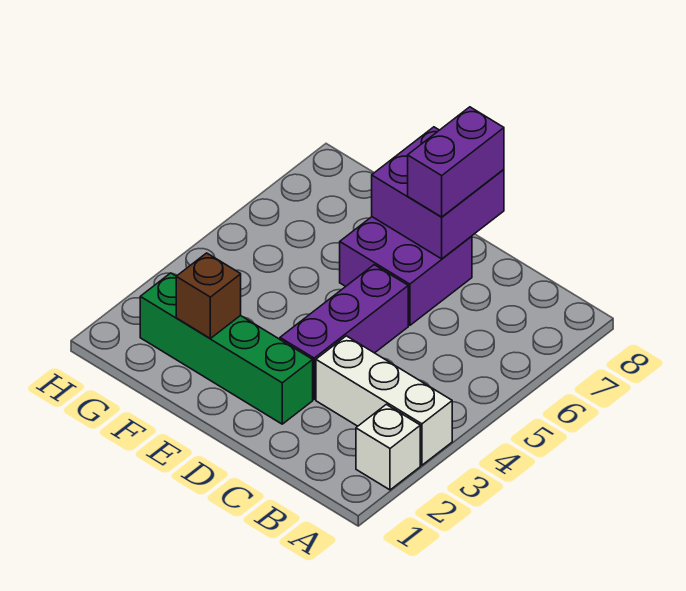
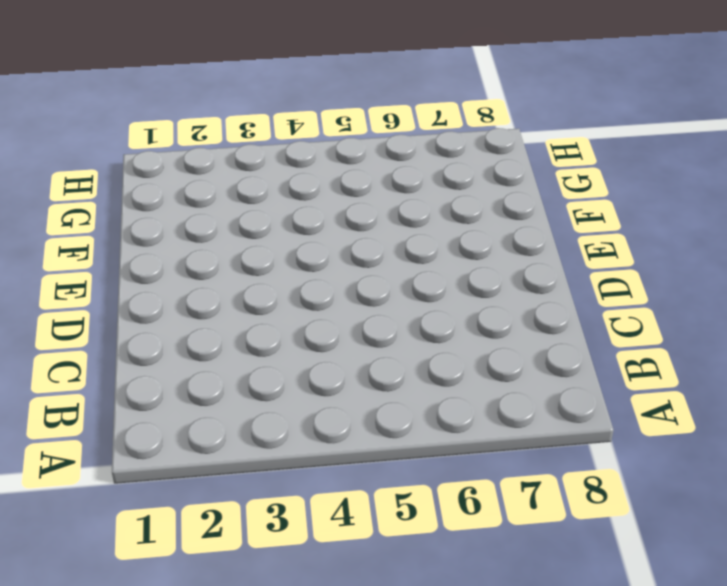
none -> white brick A2 level 1
none -> white brick A3:C3 level 1

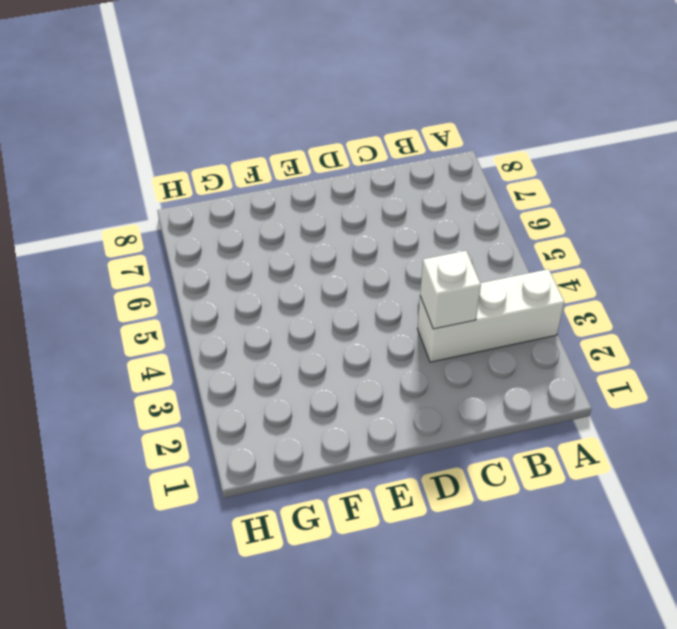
white brick C3 level 2 -> white brick A2 level 1
none -> green brick D2:G2 level 1
none -> purple brick D3:D5 level 1

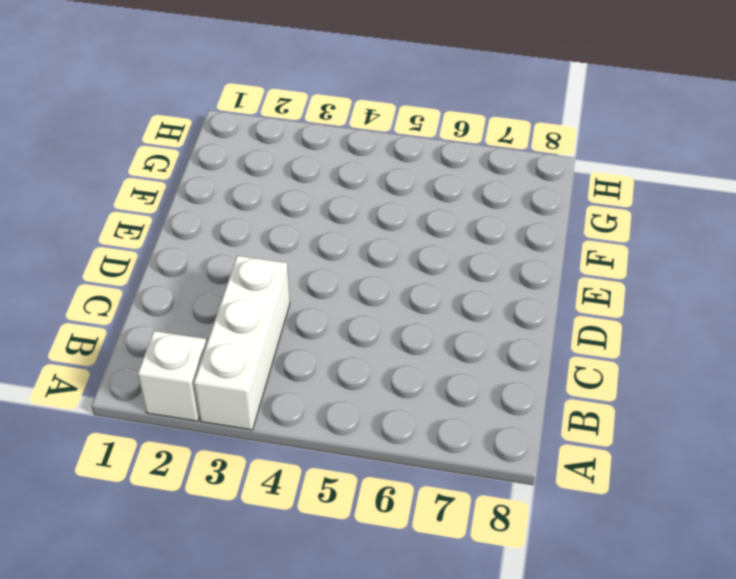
none -> green brick D2:G2 level 1
none -> purple brick D3:D5 level 1

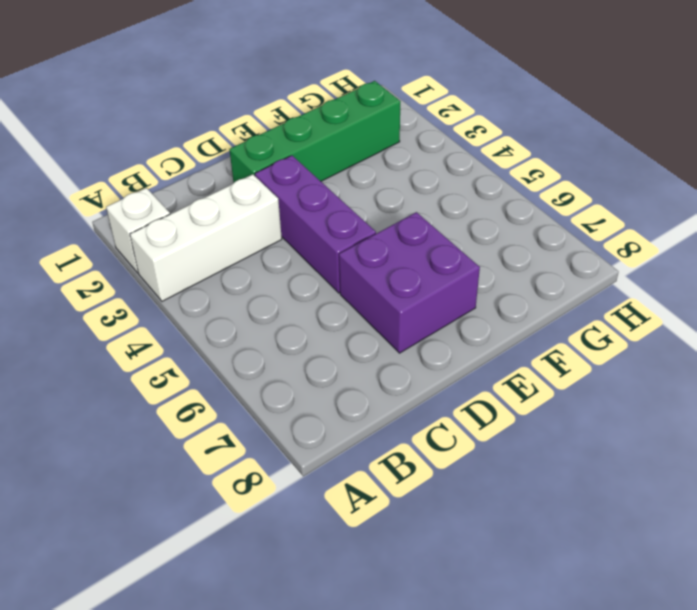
none -> purple brick D7:E8 level 2
none -> brown brick F2 level 2

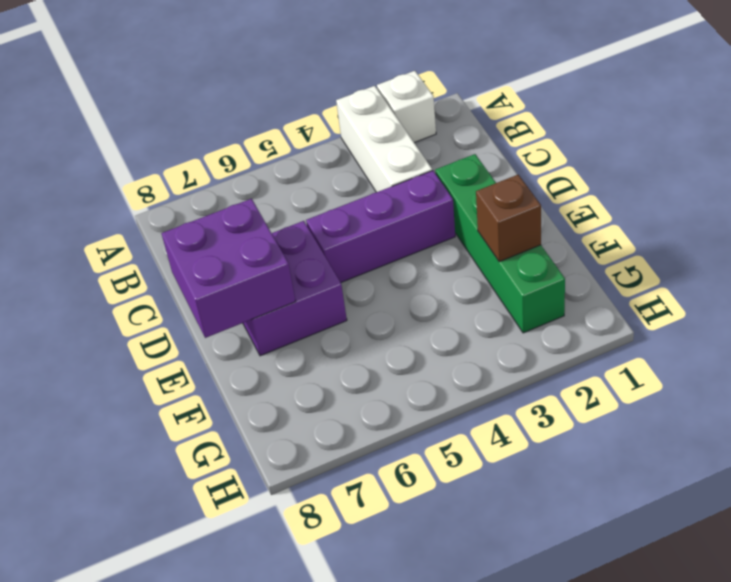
none -> purple brick D7:D8 level 3

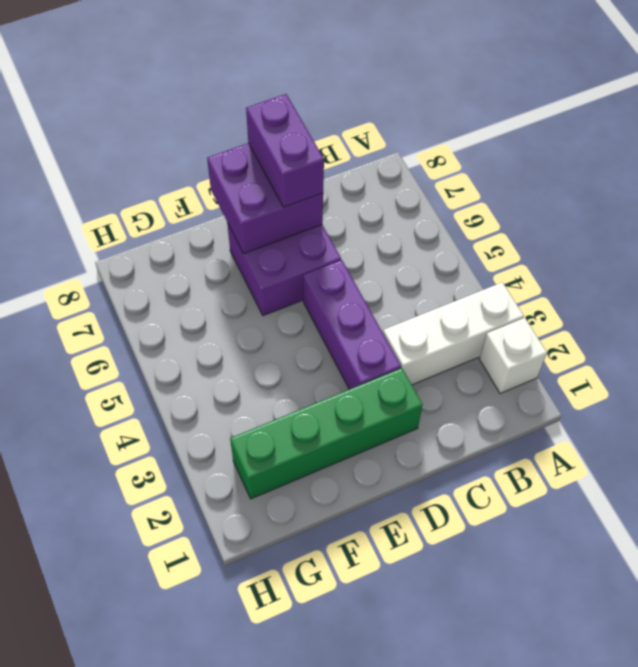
none -> brown brick F2 level 2

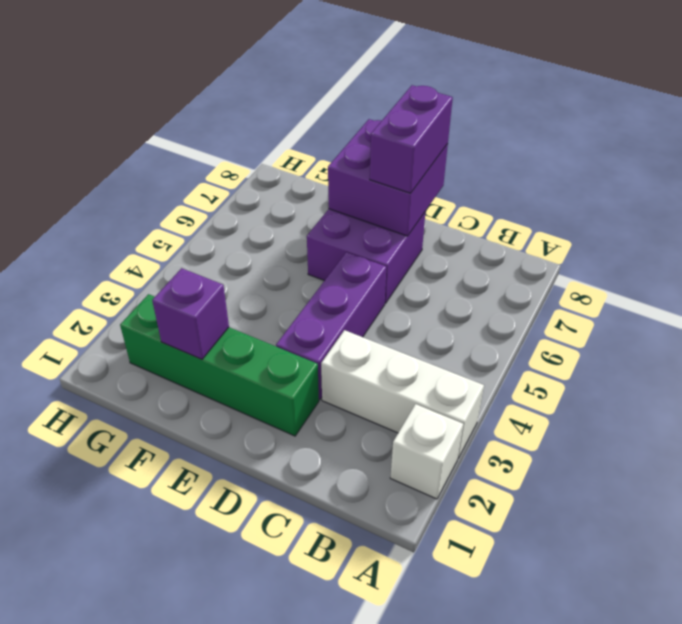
purple brick F2 level 2 -> brown brick F2 level 2

